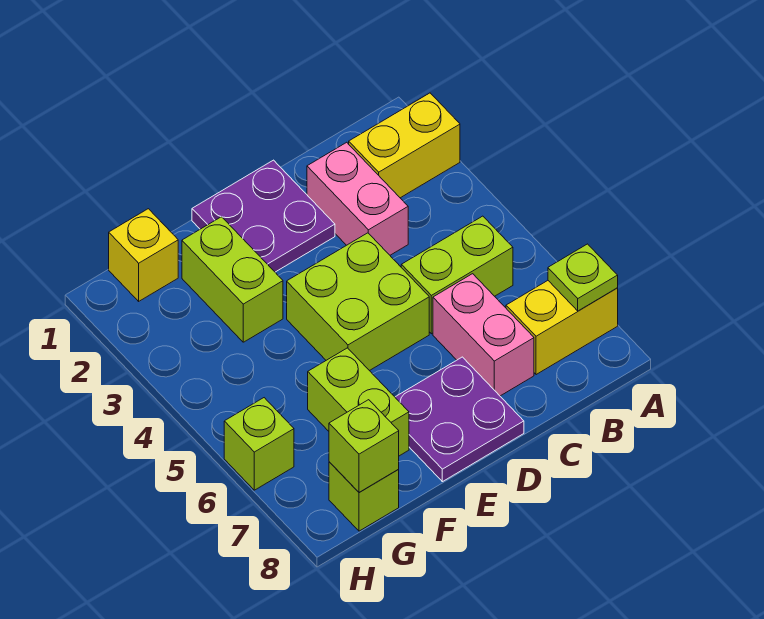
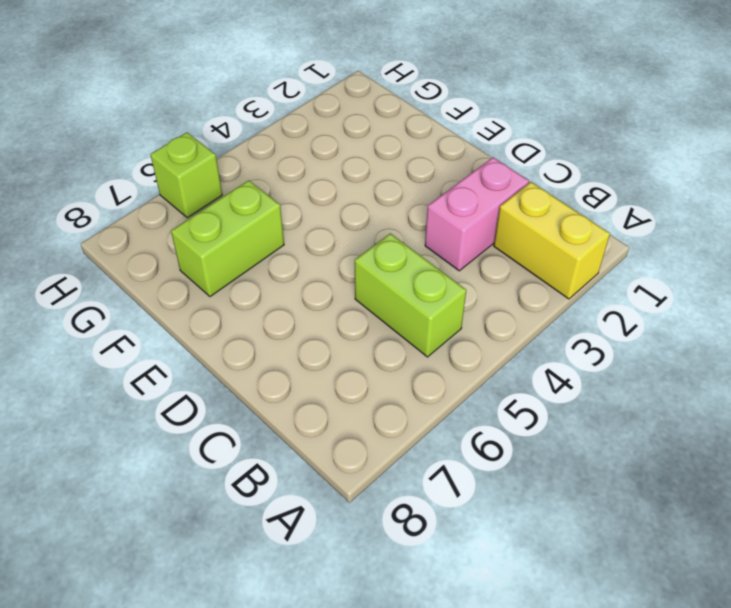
none -> yellow brick A7:B7 level 1
none -> pink brick C6:C7 level 1
none -> purple plate D1:E2 level 1

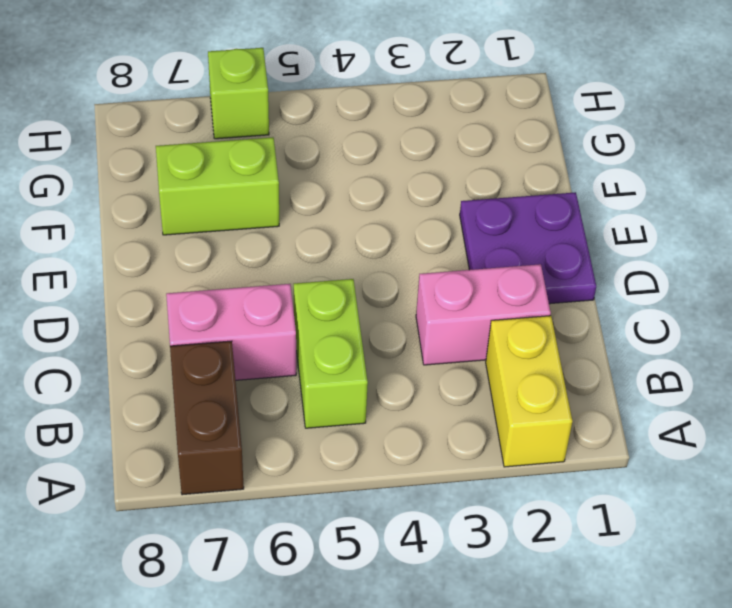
brown brick A7:B7 level 1 -> yellow brick A7:B7 level 1
none -> lime brick D4:E5 level 1
none -> purple plate D7:E8 level 1
none -> lime brick F2:F3 level 1

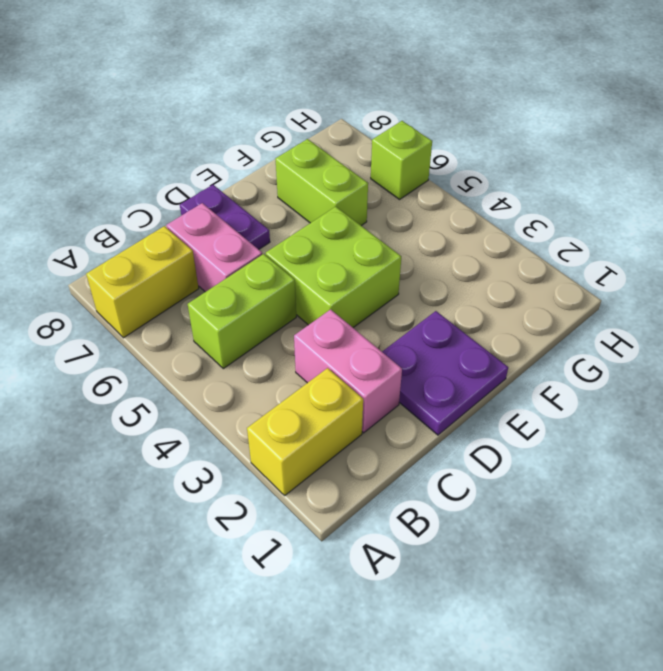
purple plate D7:D8 level 1 -> purple plate D7:E8 level 1
none -> lime brick F2:F3 level 1
none -> yellow brick G1 level 1
none -> lime brick G8 level 1

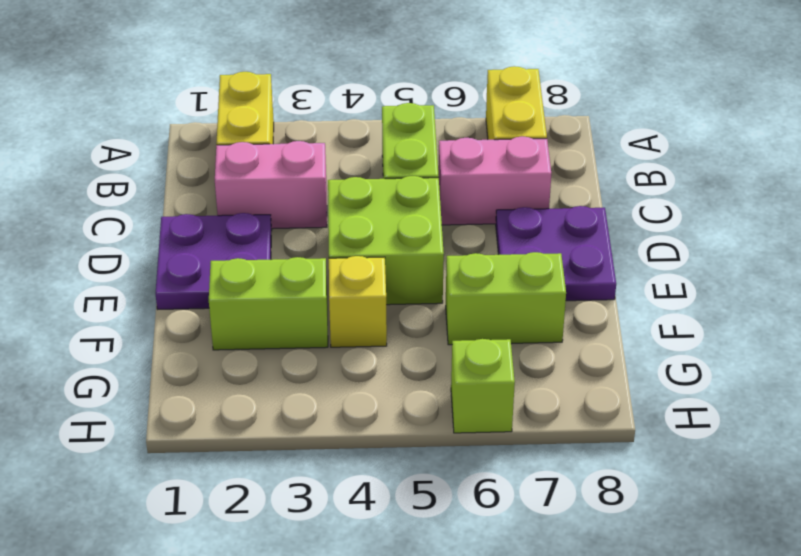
yellow brick F4 level 1 -> yellow brick G1 level 1
none -> lime brick G8 level 1
none -> lime plate A7 level 2
none -> lime brick G8 level 2

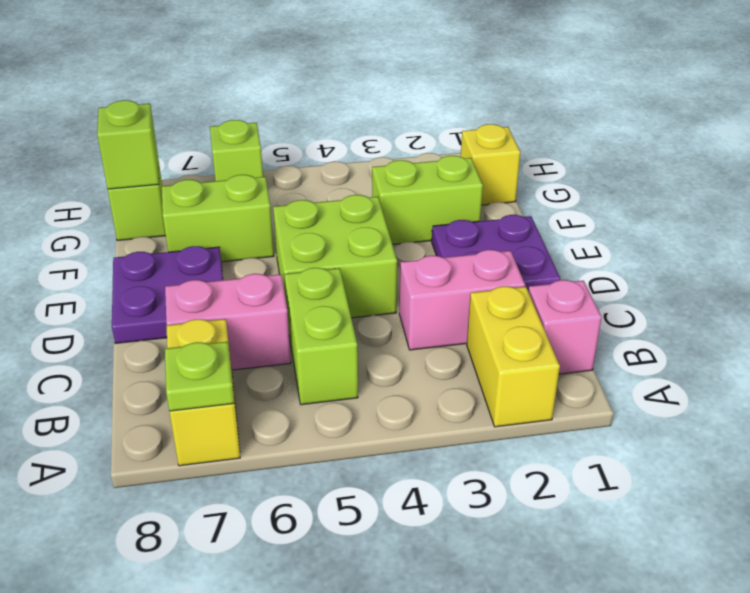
pink brick B1 level 1 -> none

